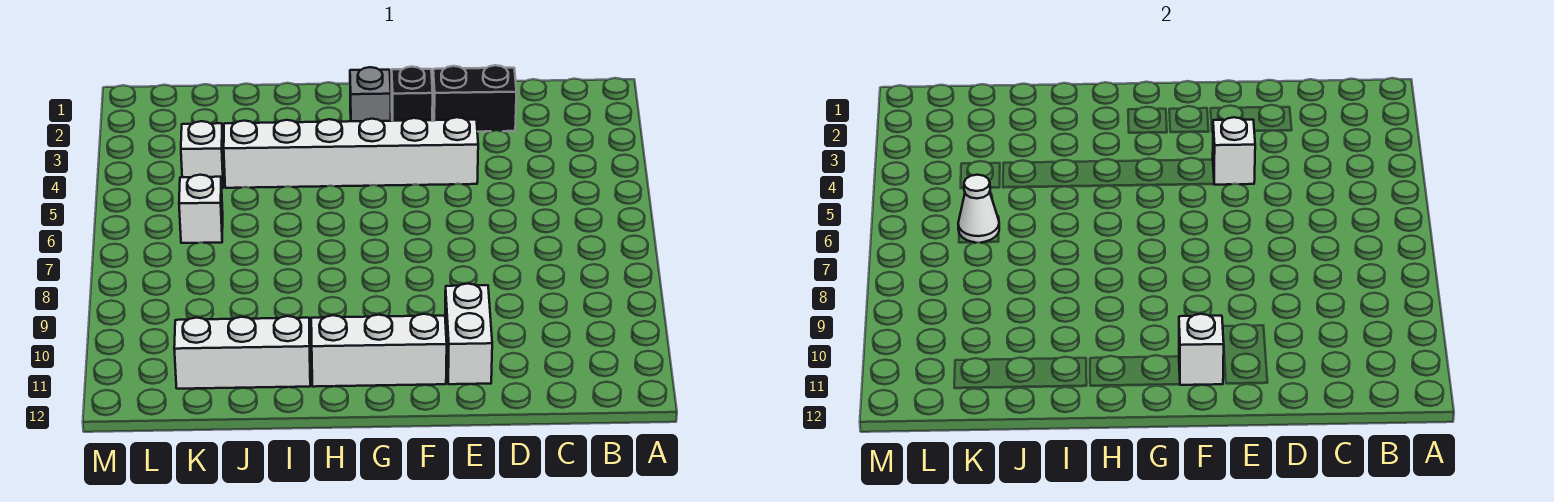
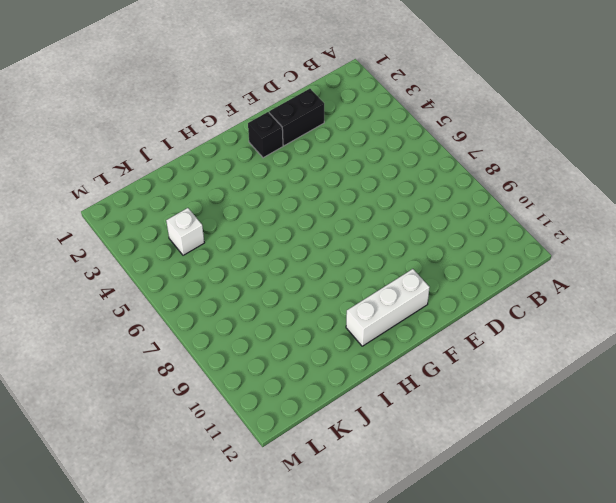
none -> white brick E4:J4 level 1
none -> white brick E10:E11 level 1
none -> grey brick G2 level 1

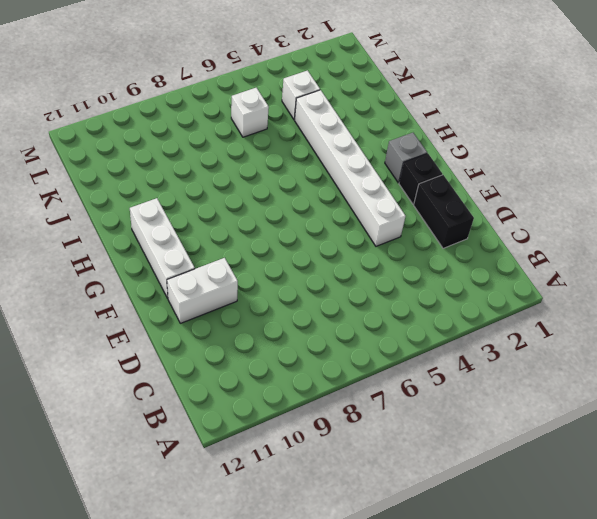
none -> white brick I11:K11 level 1
none -> white brick E4 level 2
none -> white brick F11 level 2

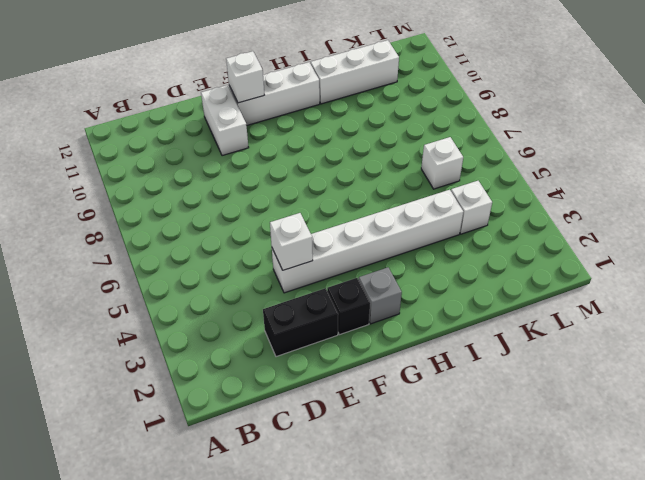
none -> white cone K6 level 2

